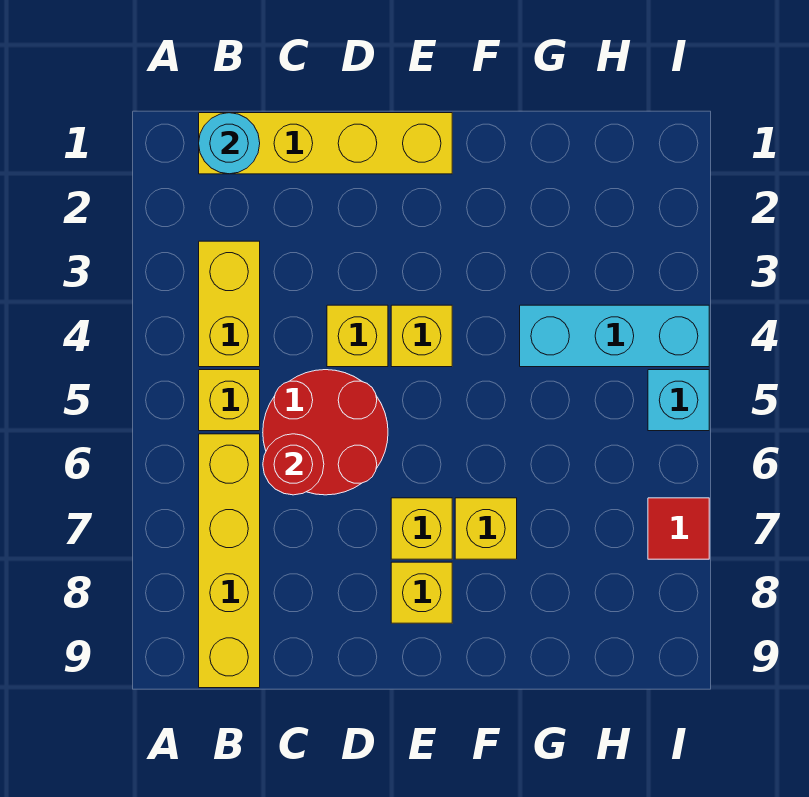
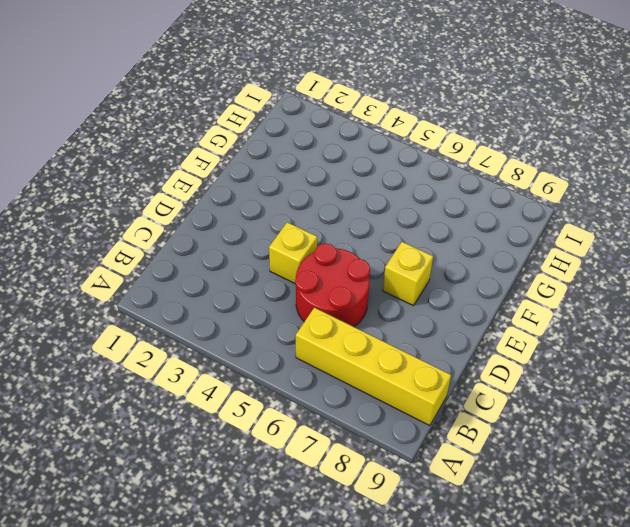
none -> yellow brick B1:E1 level 1
none -> yellow brick B3:B4 level 1
none -> yellow brick B5 level 1

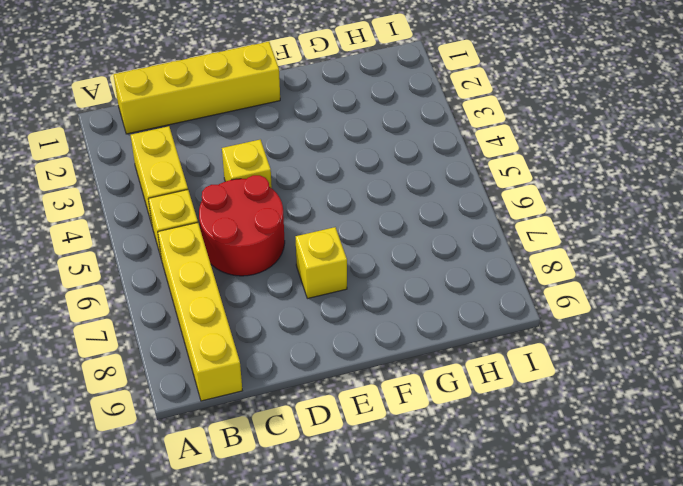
none -> yellow brick E4 level 1
none -> yellow brick E8 level 1
none -> yellow brick F7 level 1

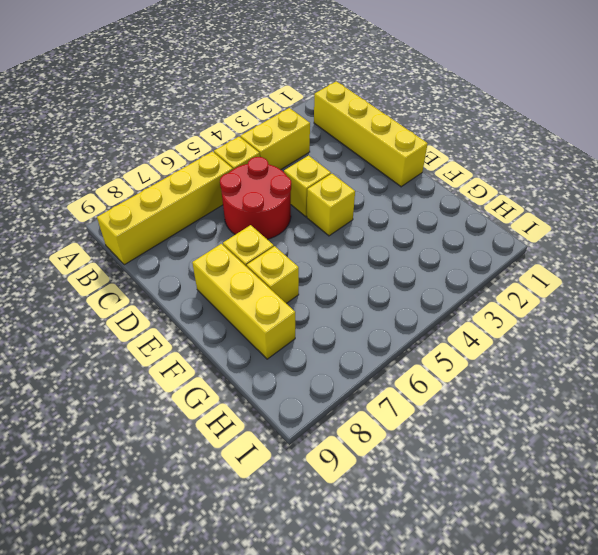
yellow brick E8:G8 level 1 -> yellow brick E8 level 1
none -> cyan brick G4:I4 level 1
none -> cyan brick I5 level 1
none -> red tile I7 level 1

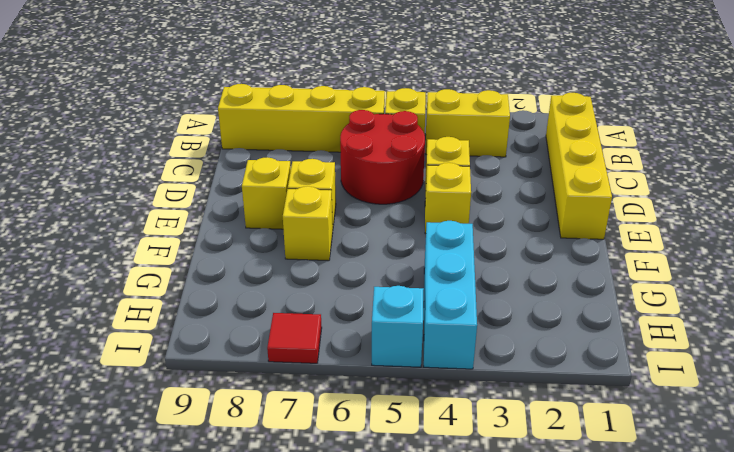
none -> cyan round brick B1 level 2
none -> red round brick C6 level 2

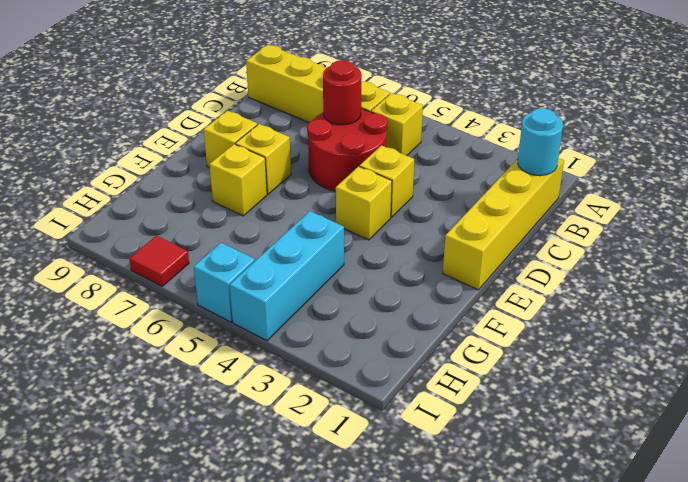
none -> yellow brick B3:B4 level 1

